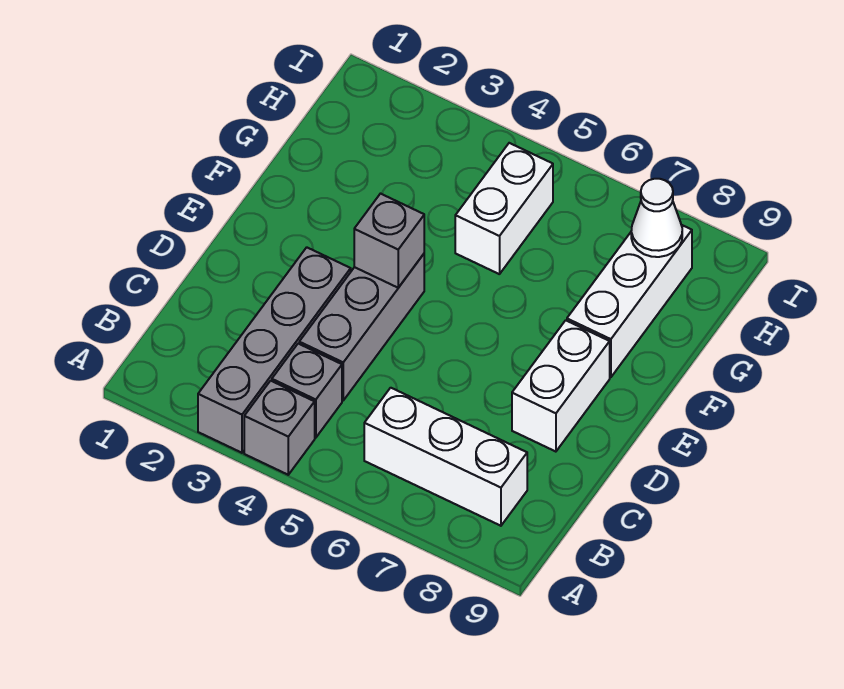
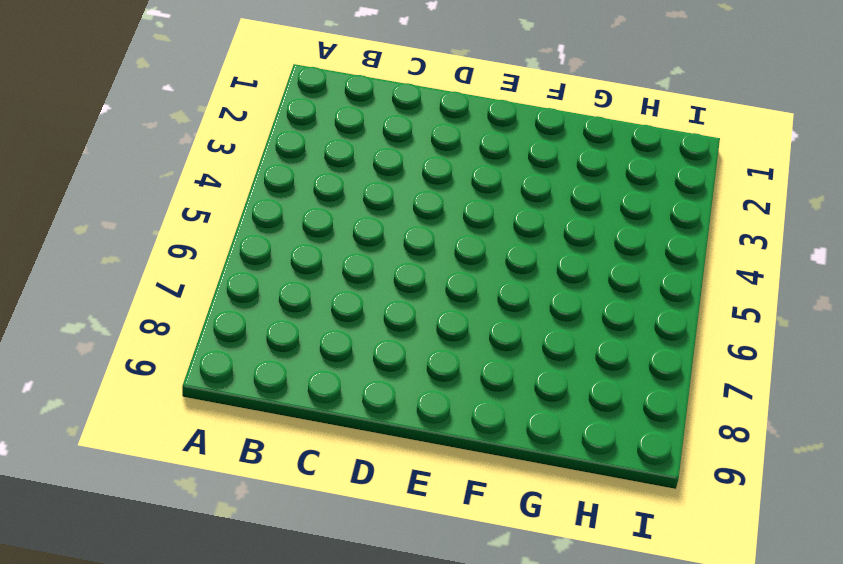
none -> grey brick A3:D3 level 1
none -> grey brick A4 level 1

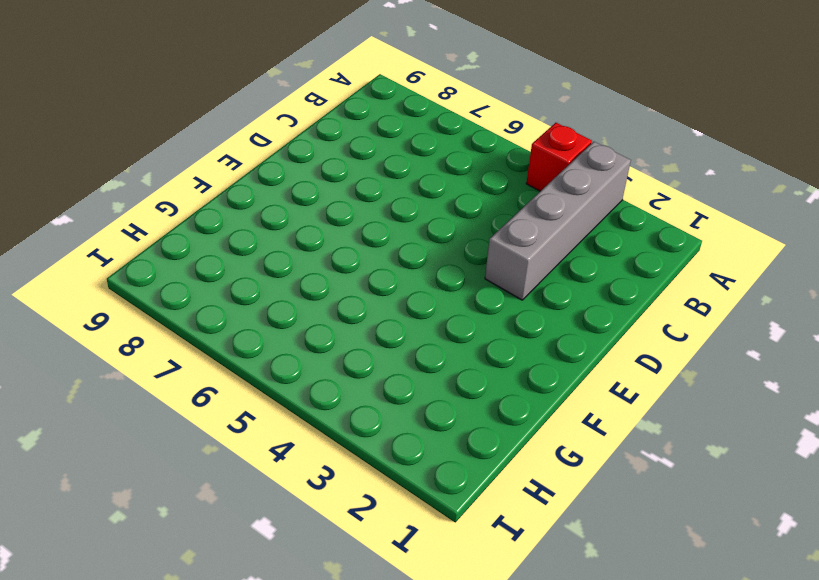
red brick A4 level 1 -> grey brick A4 level 1
none -> grey brick B4 level 1
none -> white brick B6:B8 level 1

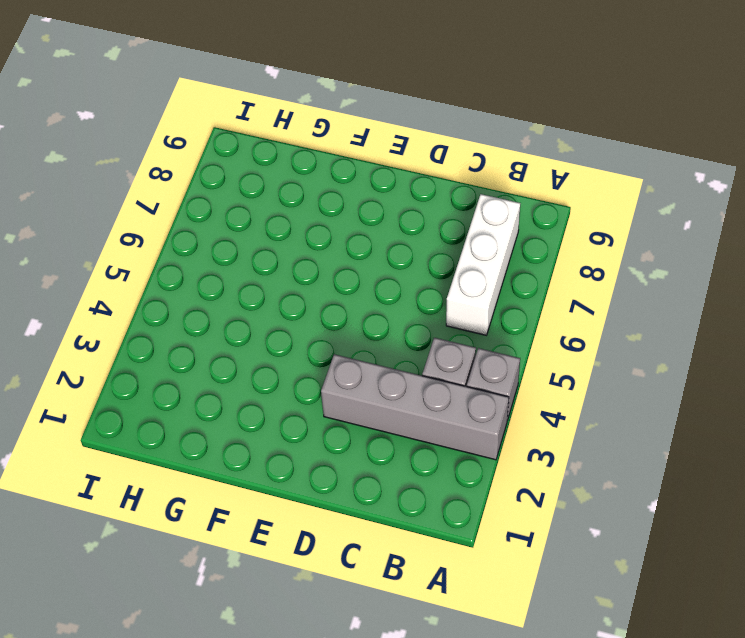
none -> grey brick C4:E4 level 1
none -> white brick D8:E8 level 1

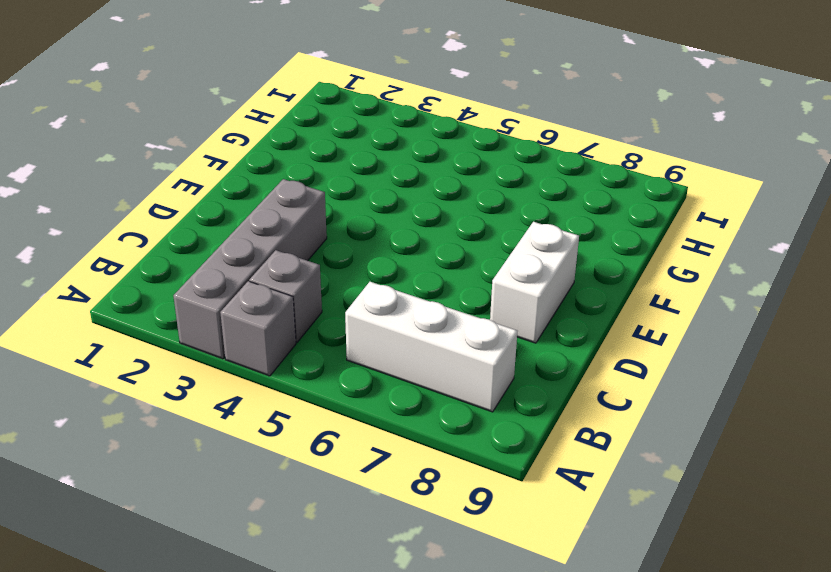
none -> grey brick C4:E4 level 1
none -> white brick F8:H8 level 1

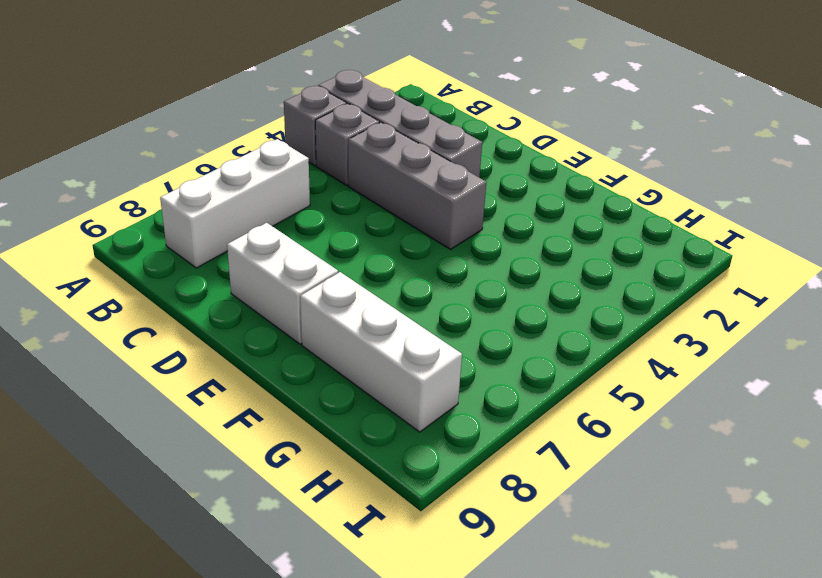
none -> white brick G5:H5 level 1
none -> grey brick E4 level 2

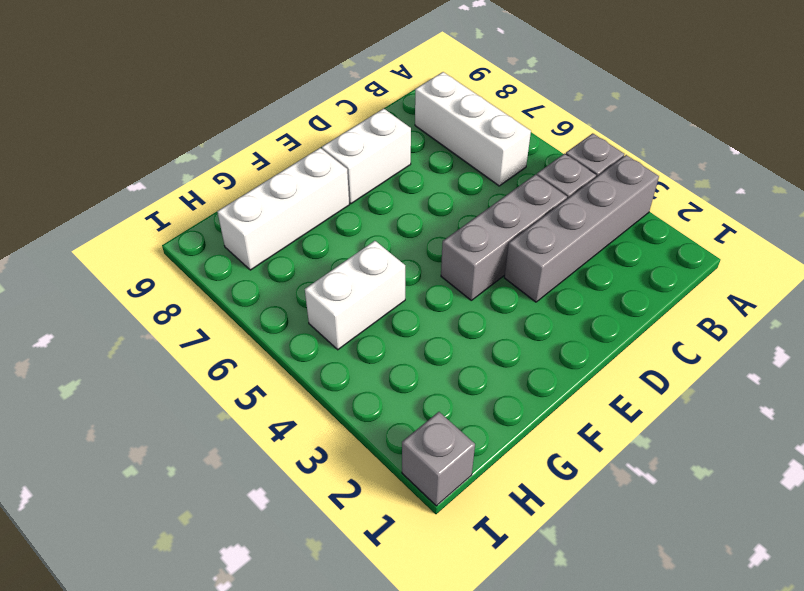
grey brick I1 level 1 -> grey brick E4 level 2
none -> white cone H8 level 2

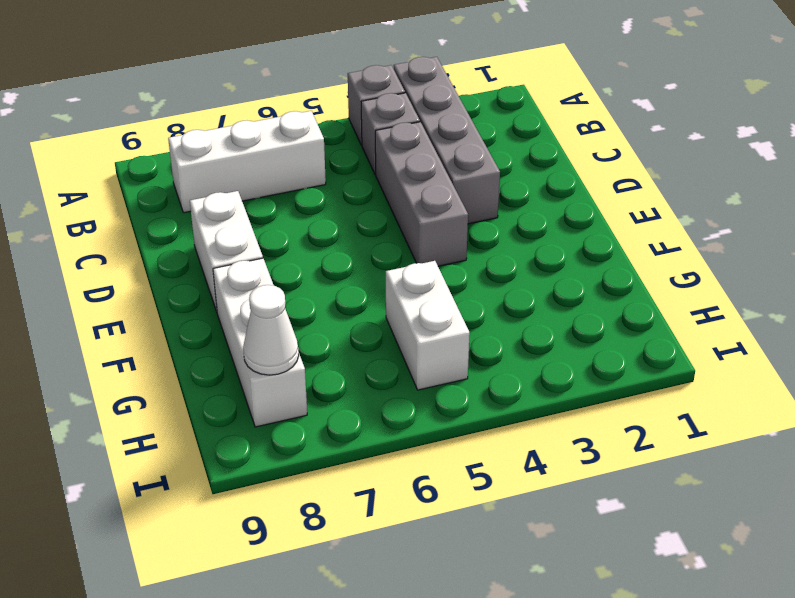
none -> grey brick E4 level 2

